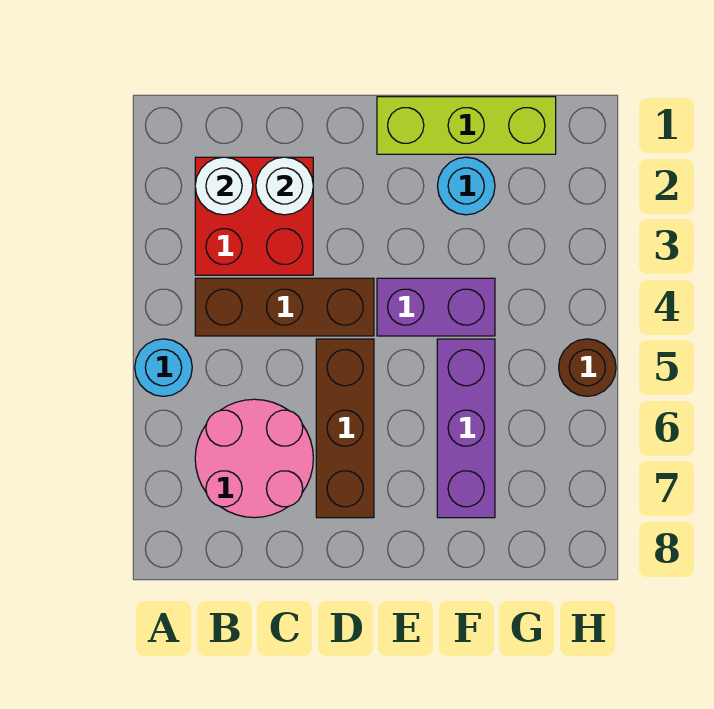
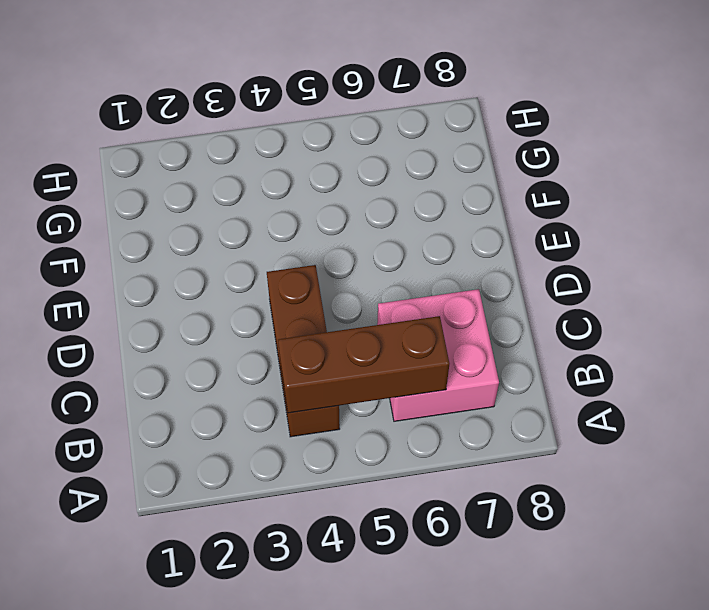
brown brick B4:B6 level 2 -> brown brick D5:D7 level 1
pink brick B6:C7 level 1 -> pink round brick B6:C7 level 1
none -> cyan round brick A5 level 1
none -> red brick B2:C3 level 1
none -> lime brick E1:G1 level 1

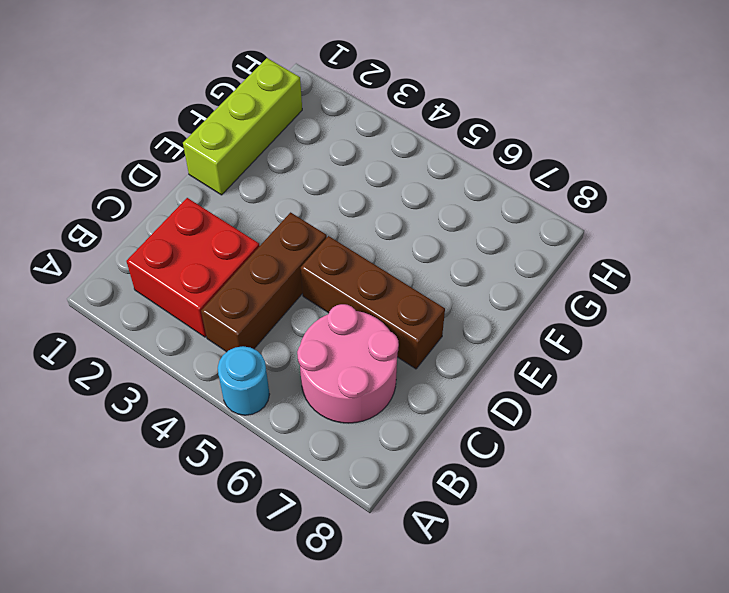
none -> purple brick E4:F4 level 1
none -> cyan round brick F2 level 1
none -> purple brick F5:F7 level 1

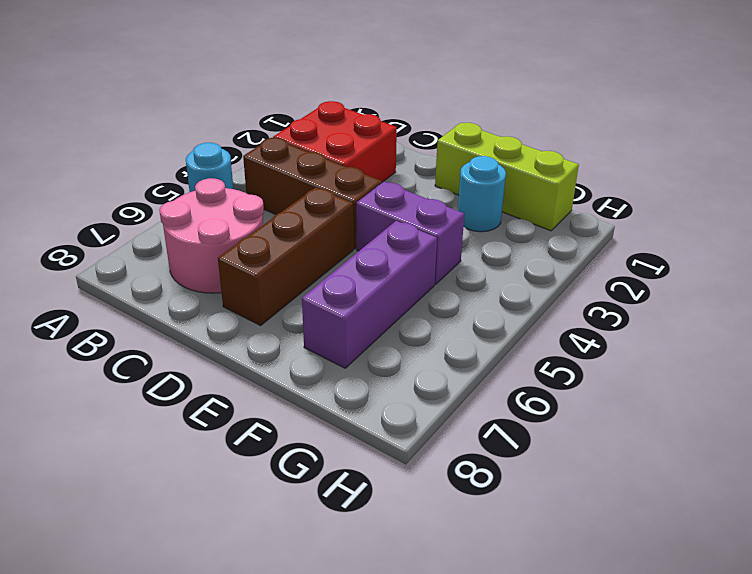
none -> brown round brick H5 level 1
none -> white round brick B2 level 2
none -> white round brick C2 level 2

